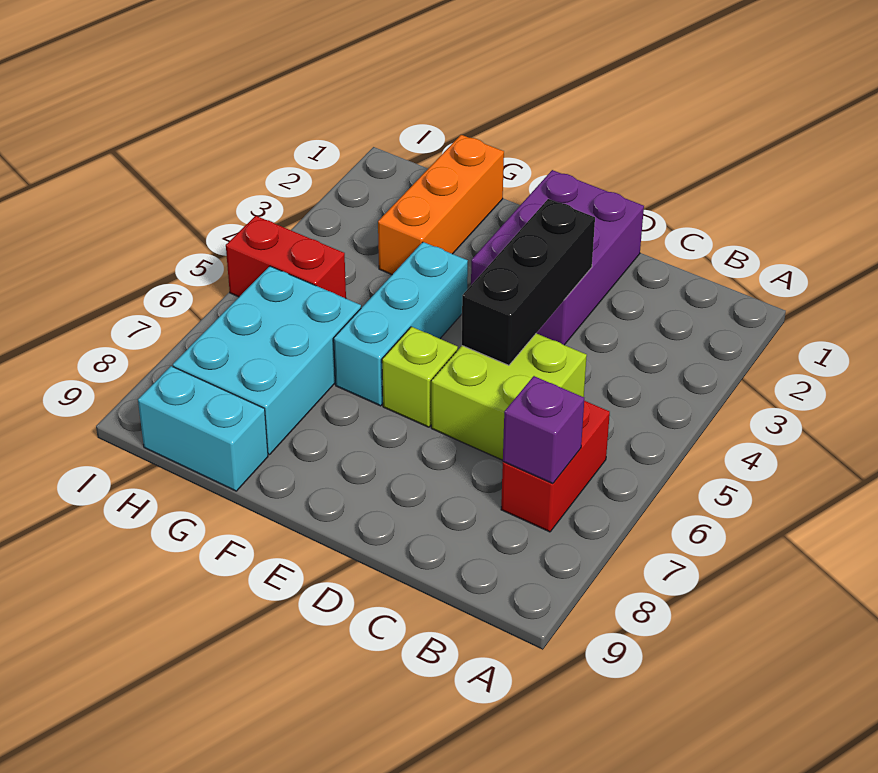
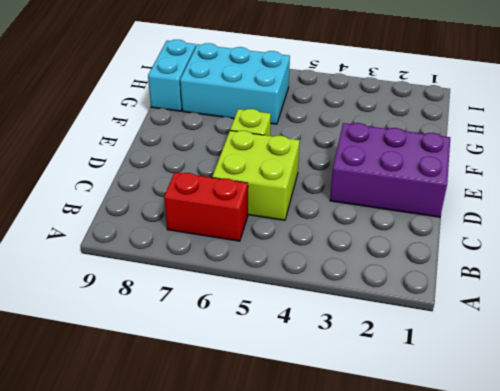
none -> cyan brick F4:F6 level 1
none -> orange brick G1:G3 level 1

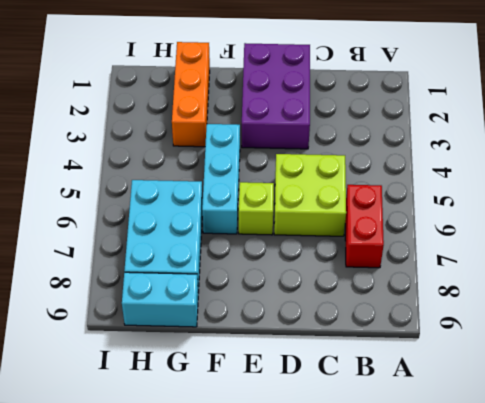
none -> red brick H5:I5 level 1
none -> purple brick B7 level 2

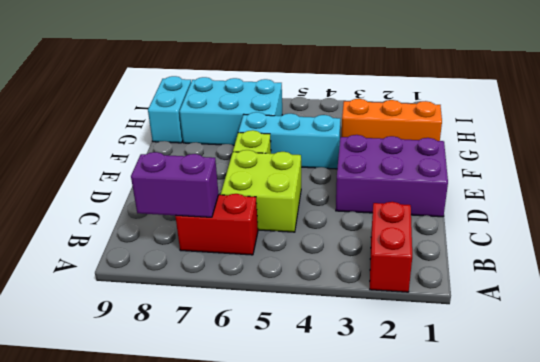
red brick A2:B2 level 1 -> red brick H5:I5 level 1
purple brick B7:B8 level 2 -> purple brick B7 level 2
none -> black brick D3:D5 level 2

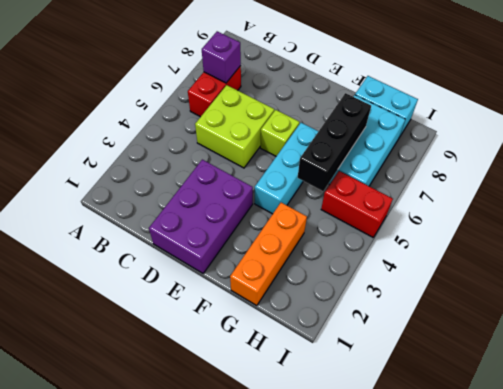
black brick G5:G7 level 2 -> black brick D3:D5 level 2

